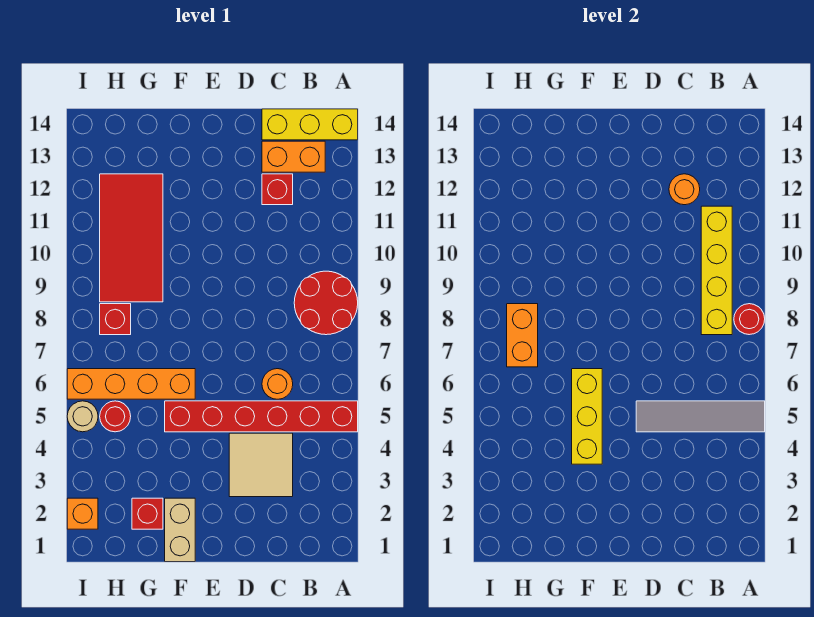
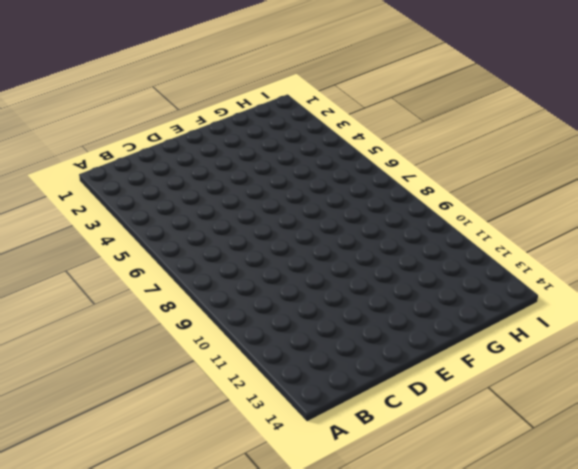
none -> red brick A5:F5 level 1
none -> red round brick A8:B9 level 1
none -> yellow brick A14:C14 level 1

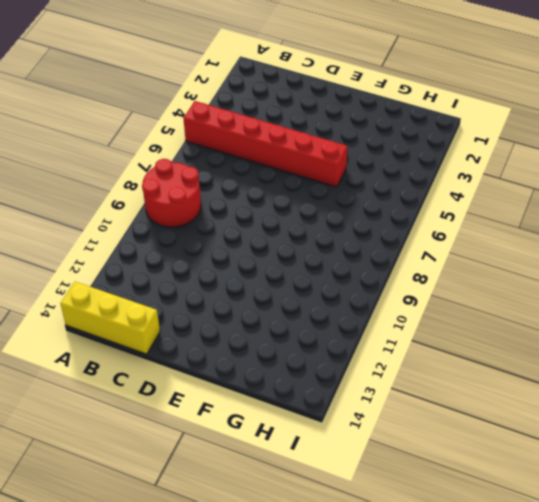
none -> orange brick B13:C13 level 1
none -> tan tile C3:D4 level 1
none -> orange round brick C6 level 1

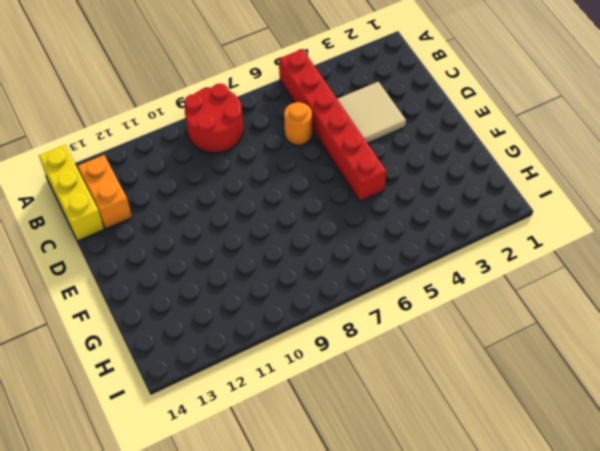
none -> red brick C12 level 1
none -> tan brick F1:F2 level 1
none -> orange brick F6:I6 level 1

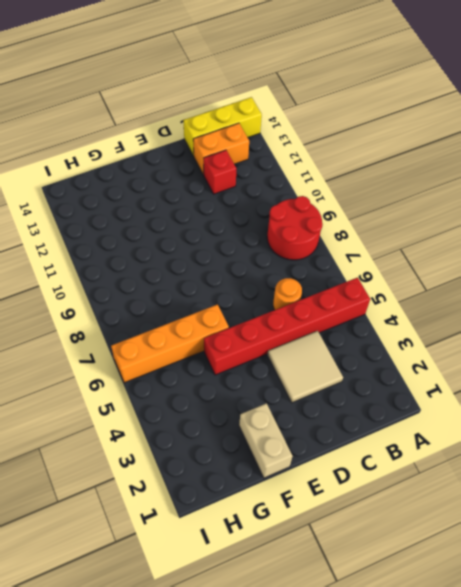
none -> red brick G2 level 1
none -> red tile G9:H12 level 1
none -> red round brick H5 level 1

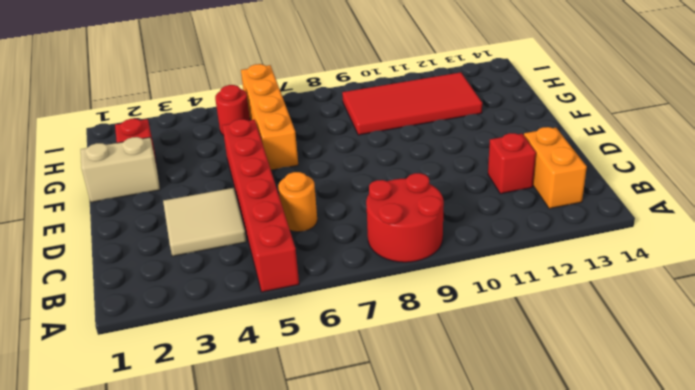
none -> yellow brick A14:C14 level 1
none -> red brick H8 level 1
none -> orange brick I2 level 1

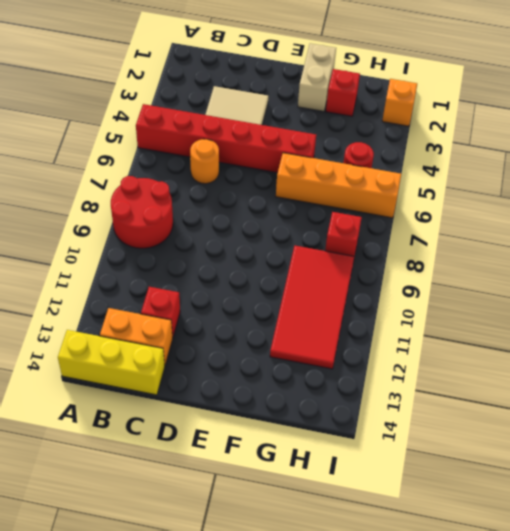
none -> tan round brick I5 level 1
none -> grey tile A5:D5 level 2
none -> red round brick A8 level 2

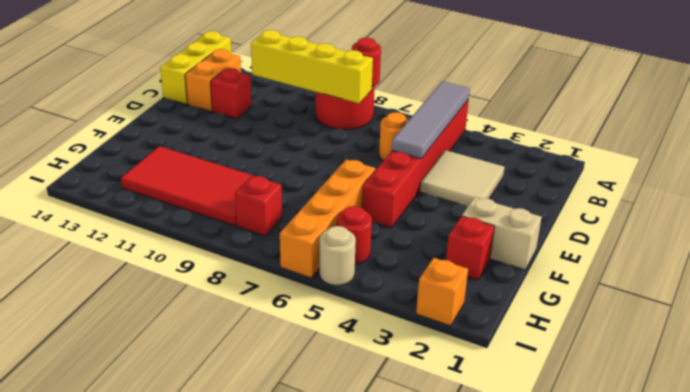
none -> orange round brick C12 level 2
none -> yellow brick F4:F6 level 2
none -> orange brick H7:H8 level 2

